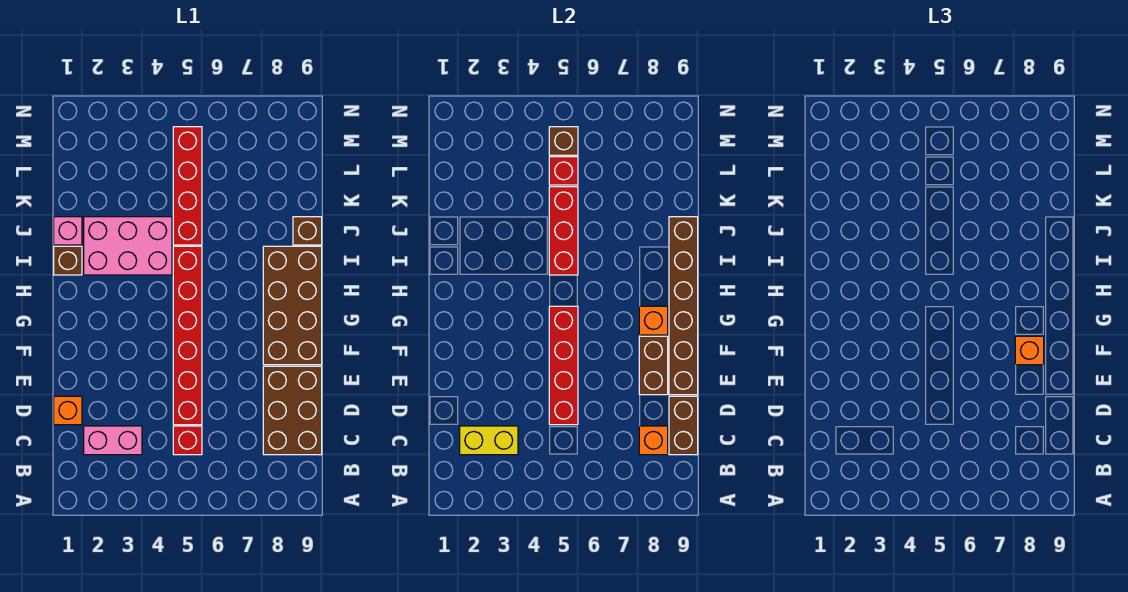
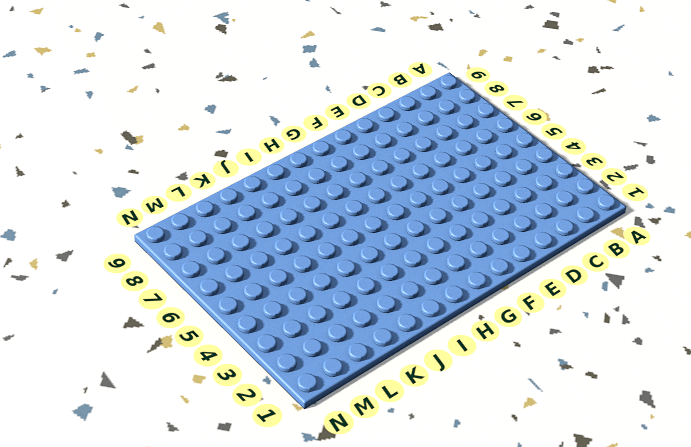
none -> pink brick C2:C3 level 1
none -> red brick C5 level 1
none -> brown brick C8:E9 level 1

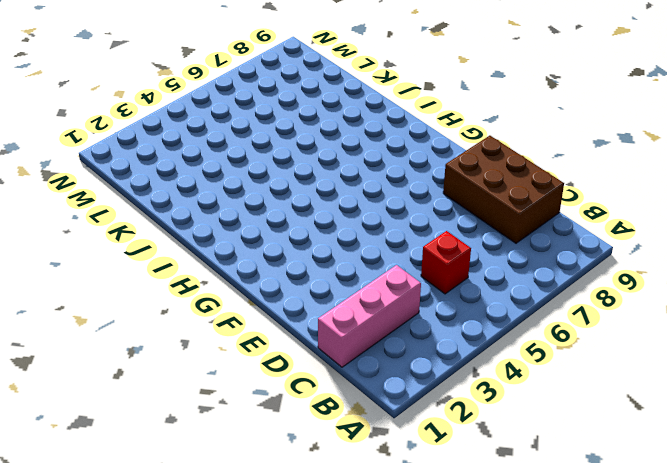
pink brick C1:C3 level 1 -> pink brick C2:C3 level 1
none -> orange brick D1 level 1
none -> red brick D5:I5 level 1
none -> brown brick F8:I9 level 1

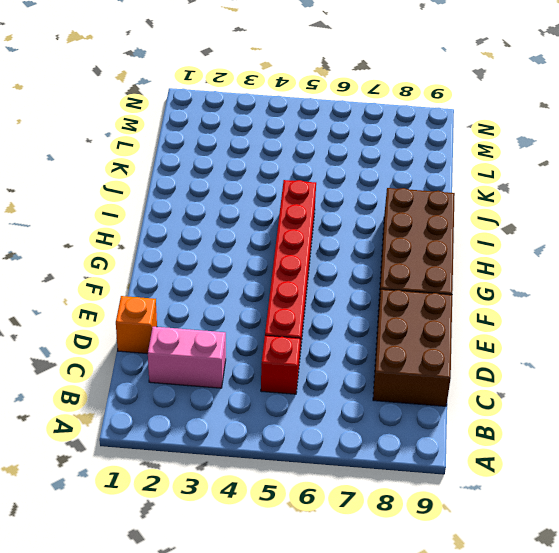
none -> brown brick I1 level 1
none -> pink brick I2:J4 level 1
none -> pink brick J1 level 1

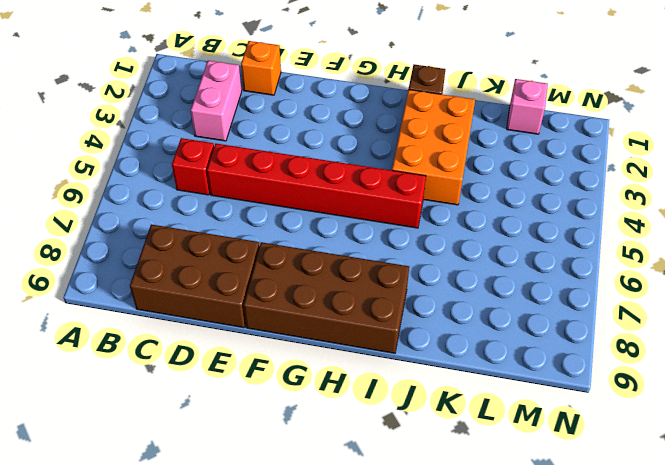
orange brick I2:J4 level 1 -> pink brick I2:J4 level 1
pink brick L1 level 1 -> pink brick J1 level 1
none -> red brick J5:M5 level 1
none -> brown brick J9 level 1
none -> yellow brick C2:C3 level 2

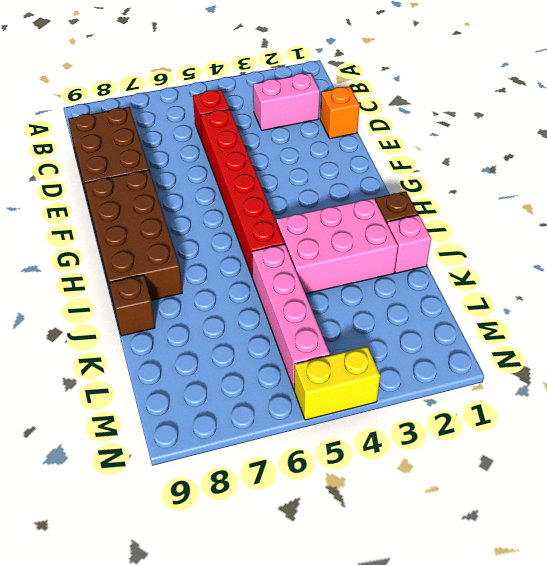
pink brick J5:M5 level 1 -> red brick J5:M5 level 1
yellow brick N4:N5 level 1 -> yellow brick C2:C3 level 2
none -> orange brick C8 level 2
none -> brown brick C9:D9 level 2
none -> red brick D5:G5 level 2

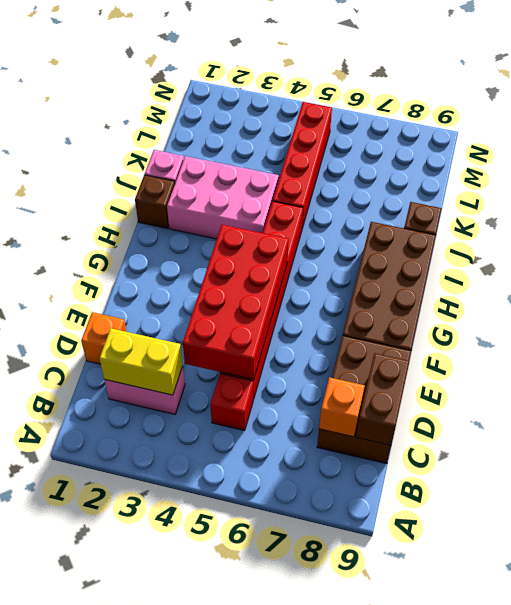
red brick D4:G5 level 2 -> red brick D5:G5 level 2
none -> brown brick E8:F8 level 2
none -> brown brick E9:J9 level 2
none -> orange brick G8 level 2

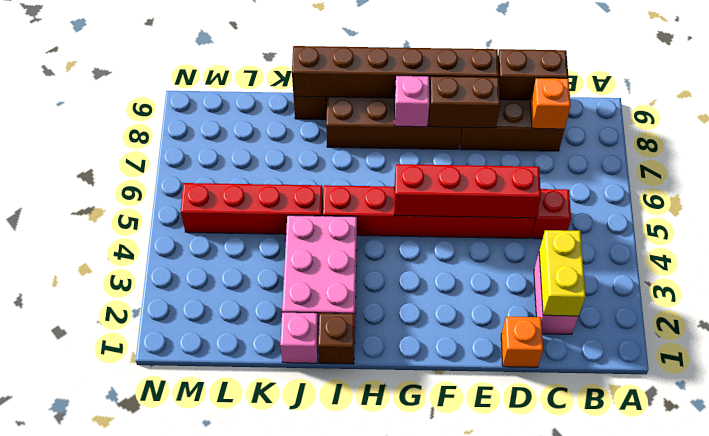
pink brick G8 level 2 -> orange brick G8 level 2
none -> red brick I5:K5 level 2
none -> red brick L5 level 2
none -> brown brick M5 level 2

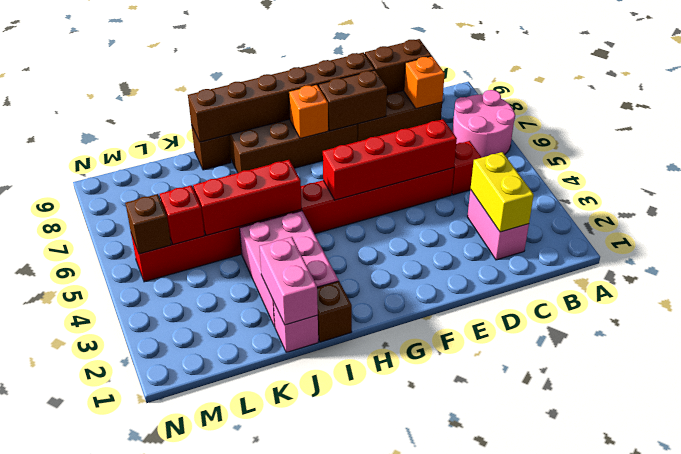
pink round brick A6:B7 level 1 -> none
pink brick J1:J2 level 2 -> none
none -> orange brick D1 level 1
none -> orange brick F8 level 3

